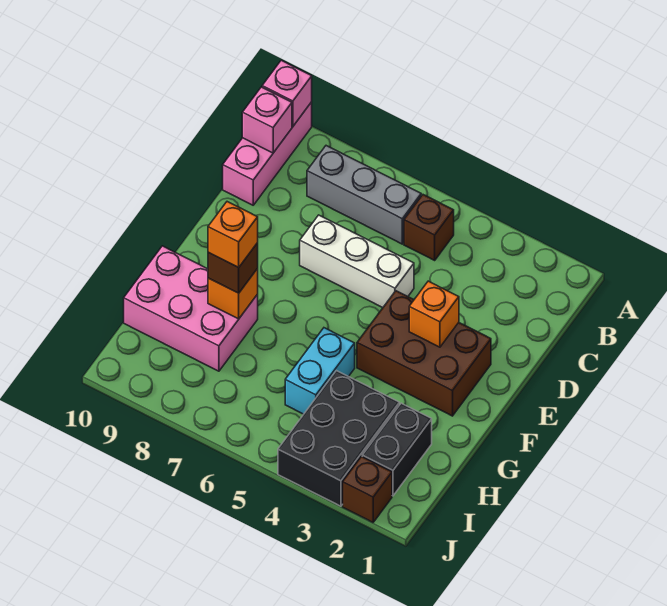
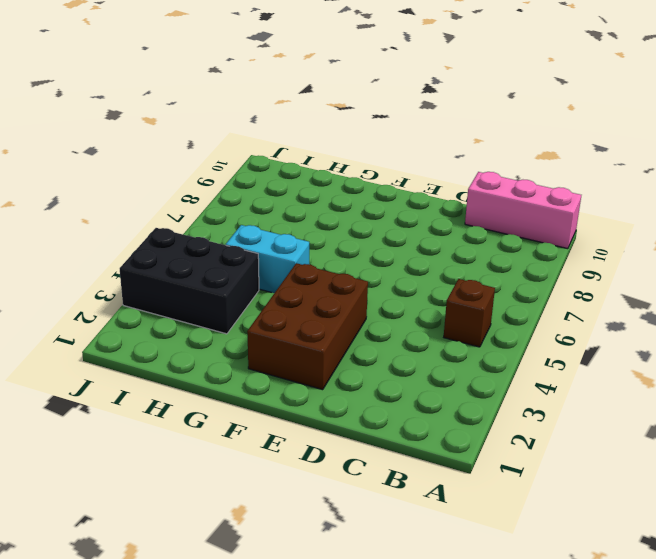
none -> grey brick B6:B8 level 1
none -> white brick D5:D7 level 1
none -> pink brick G8:H10 level 1

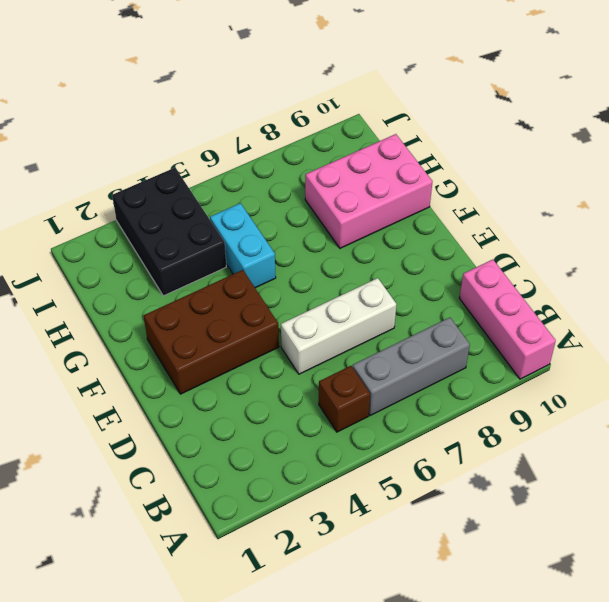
none -> black brick H2:I2 level 1
none -> brown brick J2 level 1
none -> pink brick A10 level 2

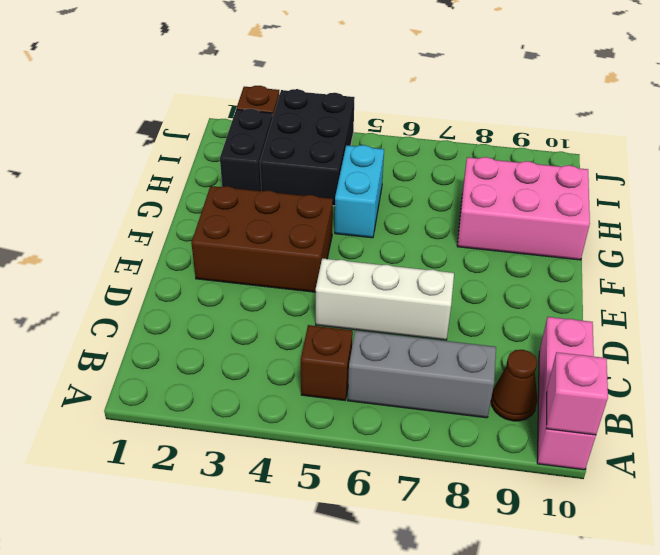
brown cone B9 level 1 -> none
none -> pink brick B10 level 2
none -> orange brick E3 level 2
none -> orange brick G8 level 2

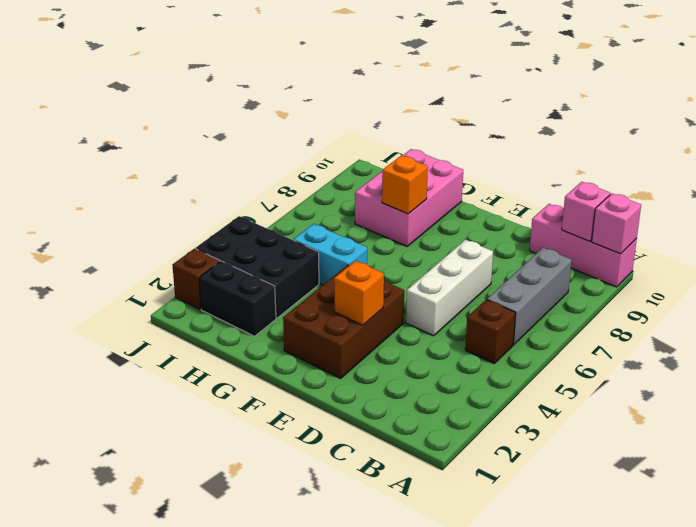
none -> brown brick G8 level 3
none -> orange brick G8 level 4

